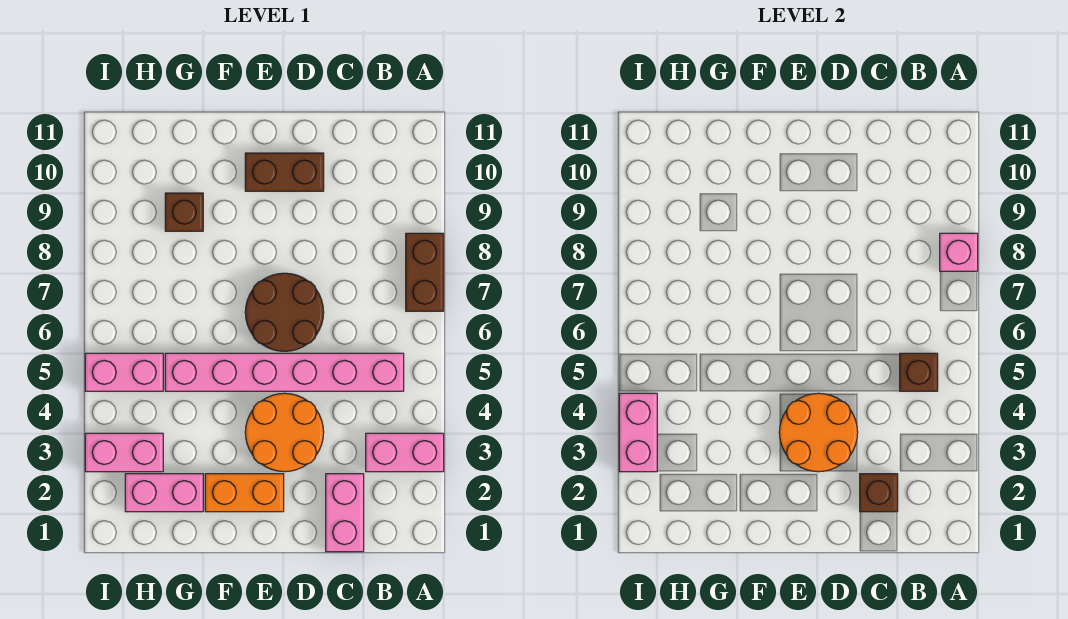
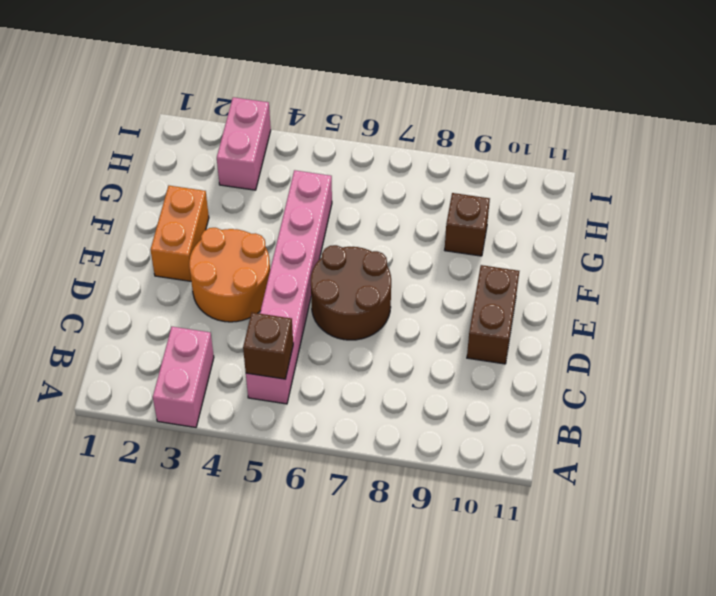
none -> brown brick A7:A8 level 1
none -> pink brick C1:C2 level 1
none -> pink brick G2:H2 level 1

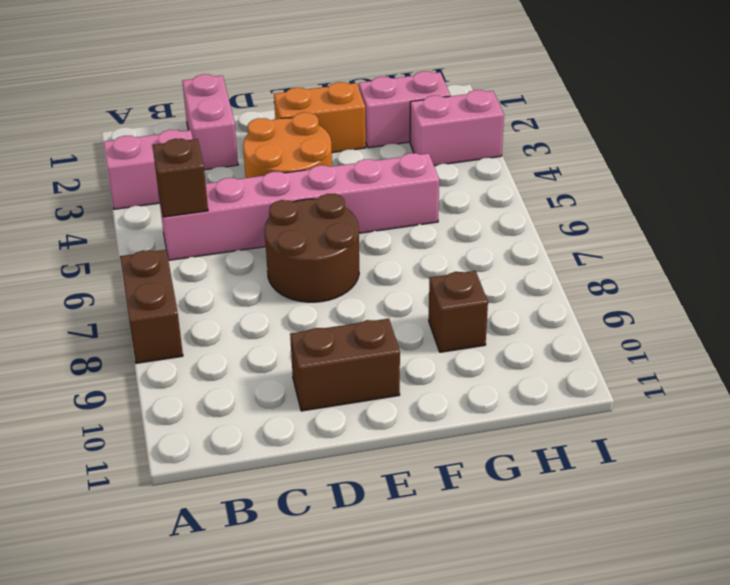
none -> pink brick H5:I5 level 1
none -> pink brick A8 level 2
none -> brown brick C2 level 2

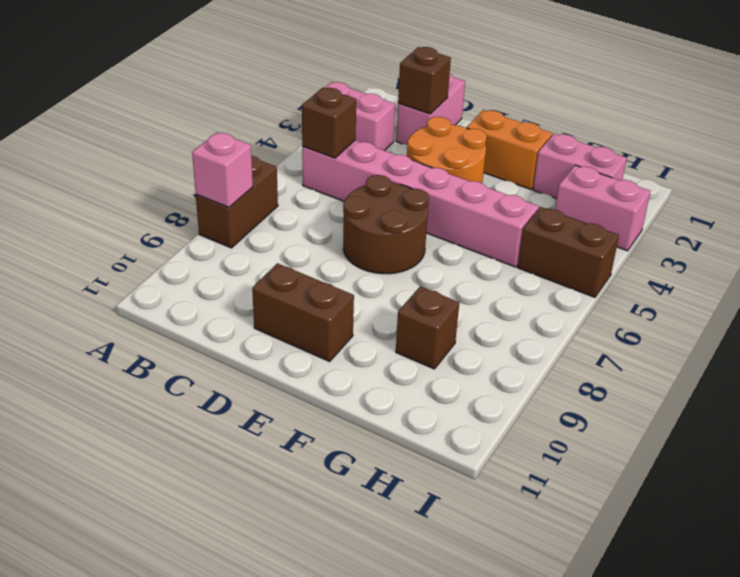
brown brick H5:I5 level 1 -> pink brick H5:I5 level 1
none -> orange round brick D3:E4 level 2
none -> pink brick I3:I4 level 2

